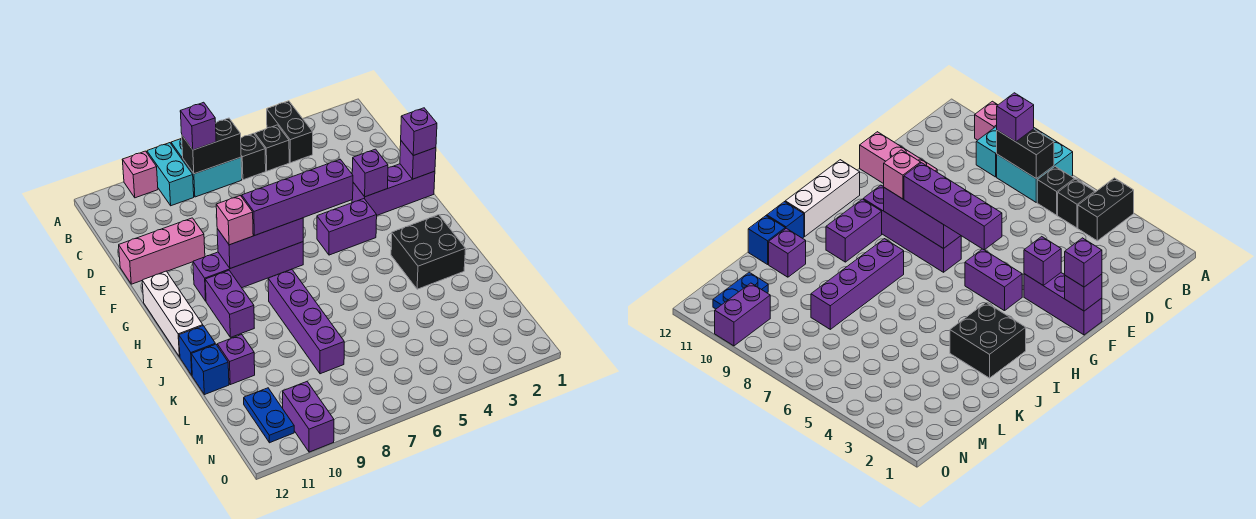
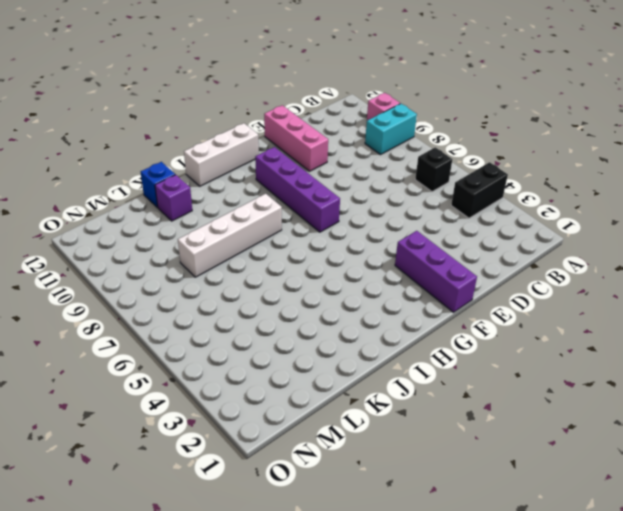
white brick I8:L8 level 1 -> purple brick I8:L8 level 1
none -> cyan brick A7:B8 level 1
none -> black brick B5 level 1
none -> purple brick G4:G5 level 1

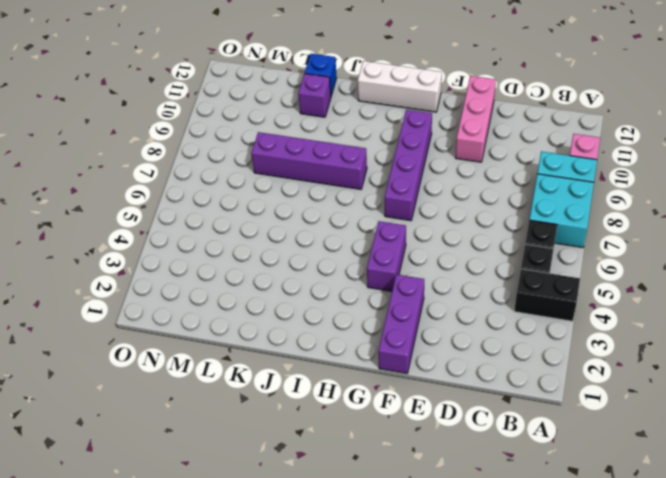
none -> purple brick H10:I10 level 1
none -> black brick I2:J3 level 1
none -> blue brick J12 level 1

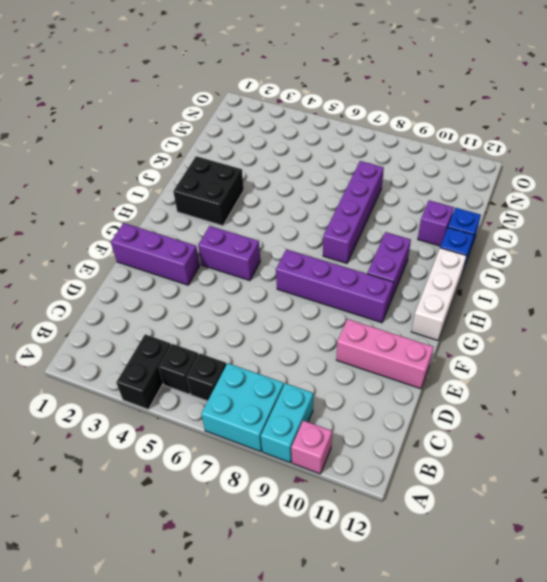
none -> blue plate M11:N11 level 1
none -> purple brick N10:O10 level 1
none -> black brick B7:B8 level 2

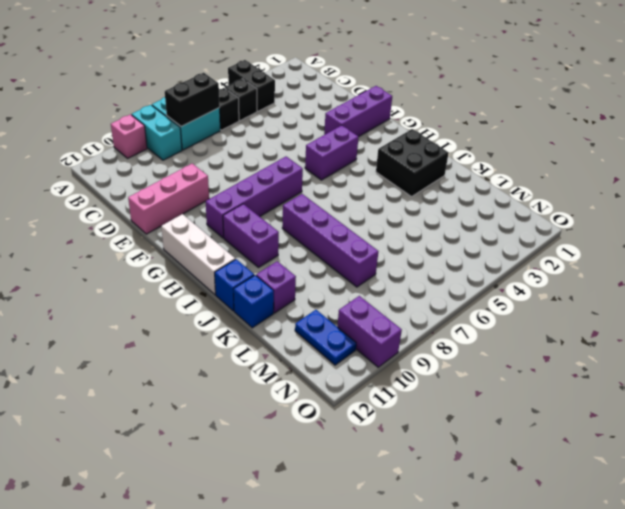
none -> purple brick F1 level 2
none -> purple brick F3 level 2
none -> purple brick G7:G9 level 2

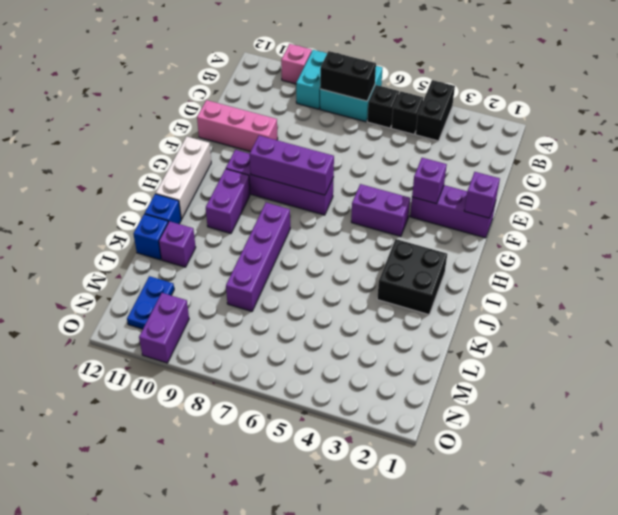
none -> purple brick B8 level 3
none -> purple brick F1 level 3
none -> purple brick G5:G8 level 3

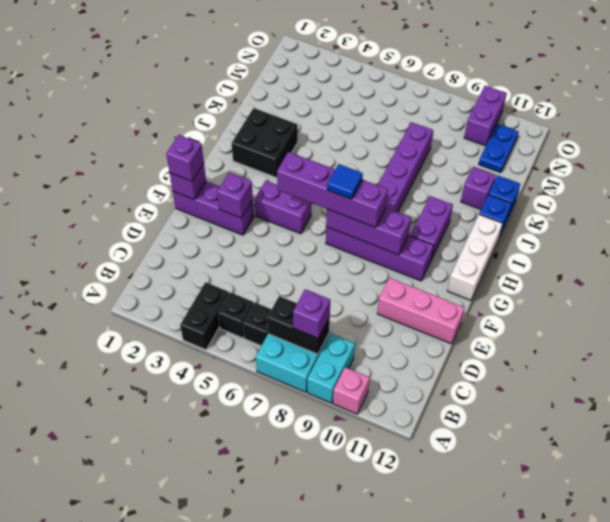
blue tile G7 level 4 -> none
none -> pink brick G9 level 3

